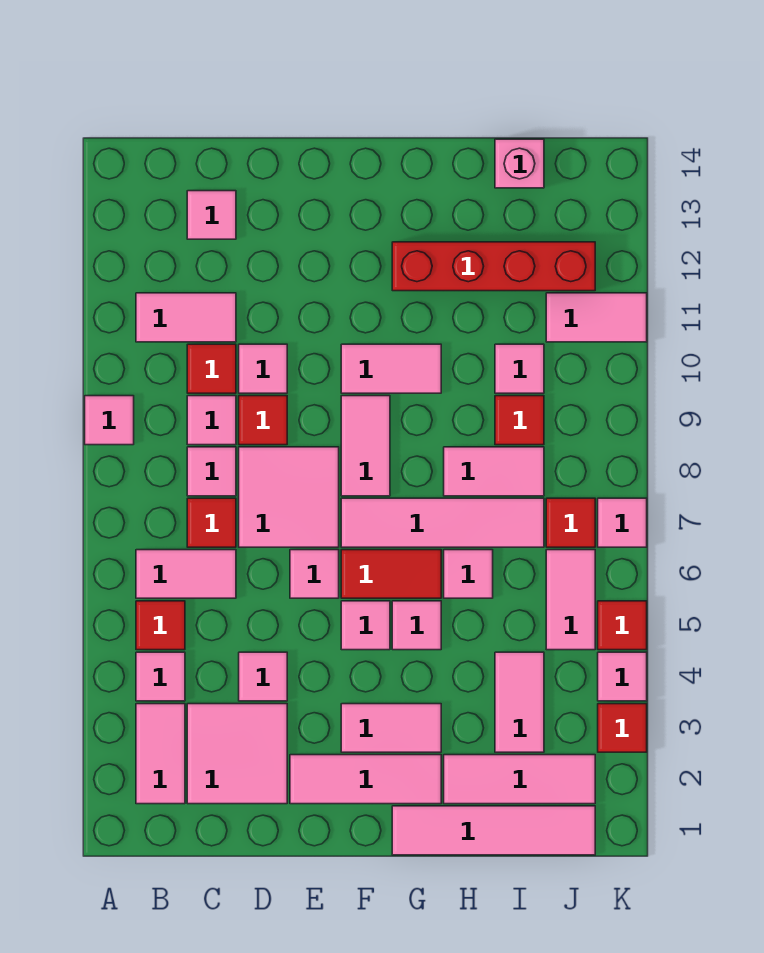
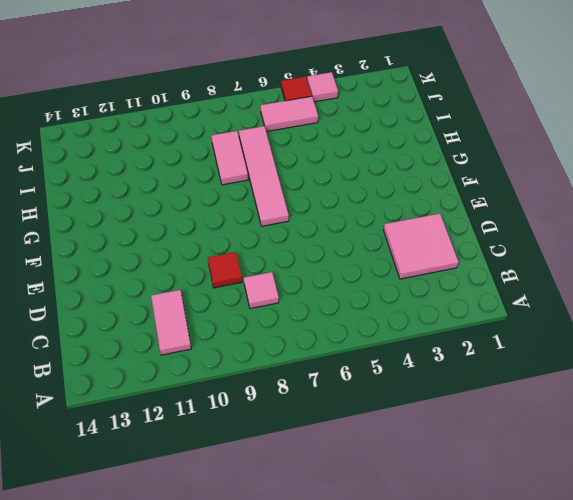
none -> pink tile A9 level 1
none -> pink tile B2:B3 level 1
none -> pink tile B4 level 1
none -> red tile B5 level 1

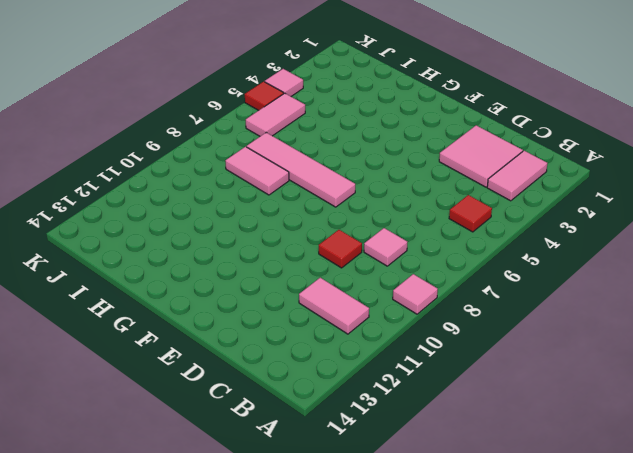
none -> pink tile B4 level 1
none -> pink tile B6:C6 level 1
none -> red tile C7 level 1
none -> pink tile C9 level 1

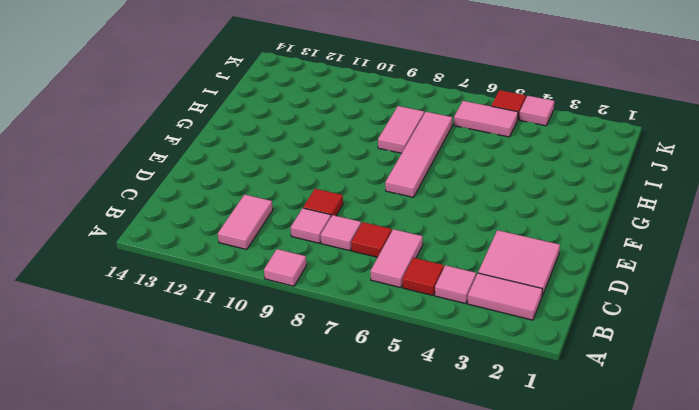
none -> red tile C10 level 1
none -> pink tile C13 level 1
none -> pink tile D4 level 1
none -> pink tile D7:E8 level 1

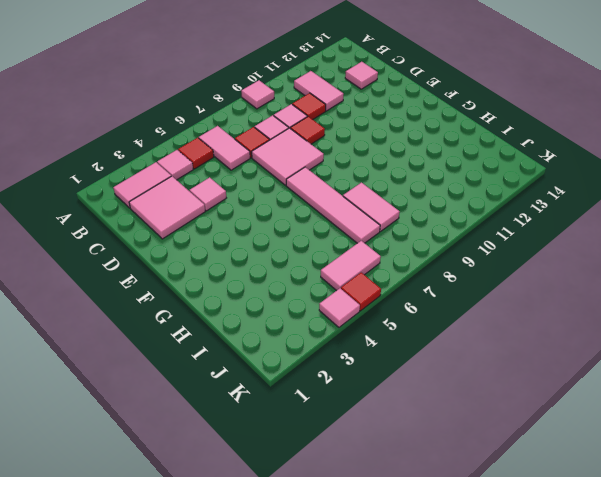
none -> pink tile D10 level 1
none -> pink tile E2:G2 level 1
none -> pink tile E6 level 1
none -> pink tile F3:G3 level 1

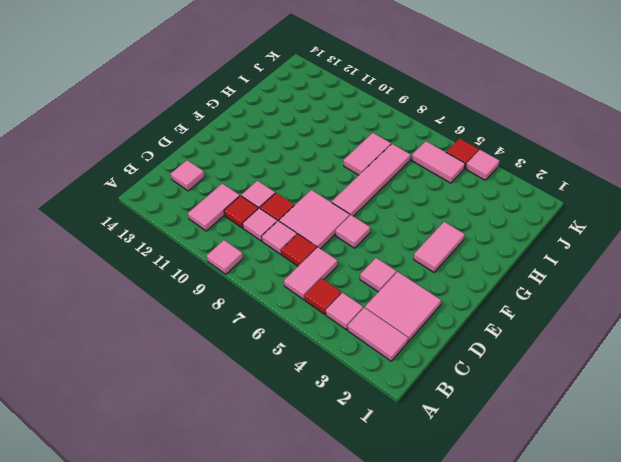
none -> pink tile E2:G2 level 1
none -> pink tile F5 level 1
none -> red tile F6:G6 level 1
none -> pink tile F8:F9 level 1

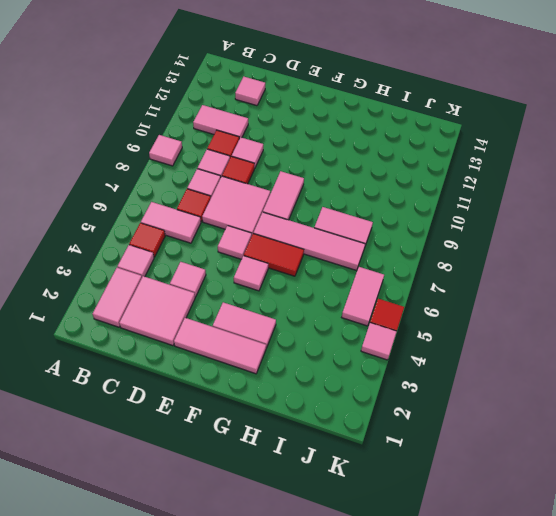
none -> pink tile F10:G10 level 1
none -> pink tile G1:J1 level 1
none -> pink tile G5 level 1
none -> red brick G12:J12 level 1

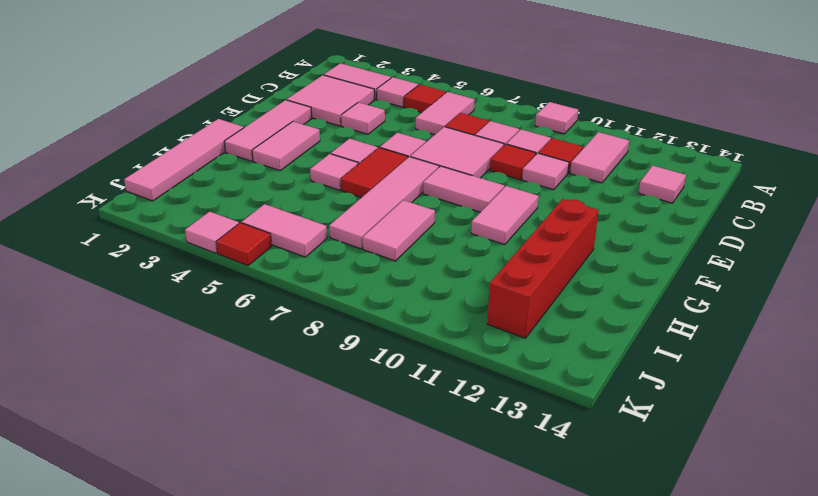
none -> pink tile H2:J2 level 1
none -> pink tile H6 level 1
none -> pink tile I3:I4 level 1
none -> red tile I9 level 1

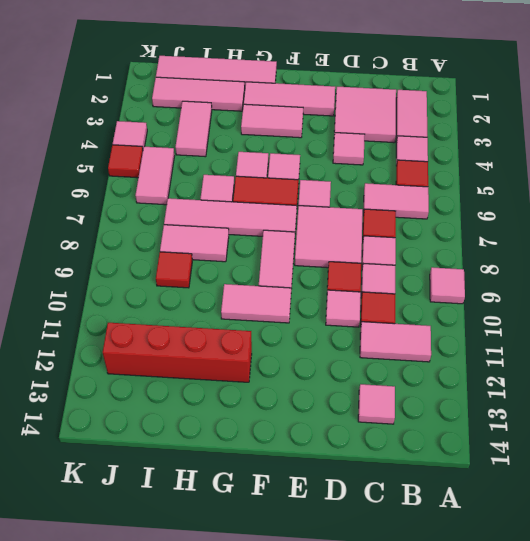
none -> pink tile I10 level 1
none -> pink brick I14 level 1
none -> red tile J7 level 1
none -> pink tile J11:K11 level 1

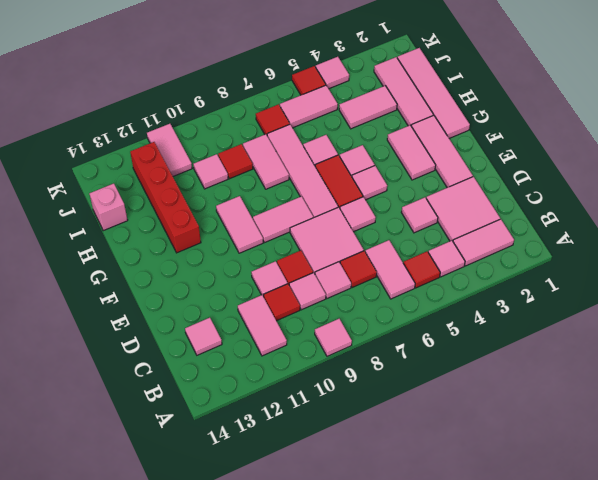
none -> red tile K3 level 1
none -> pink tile K7 level 1

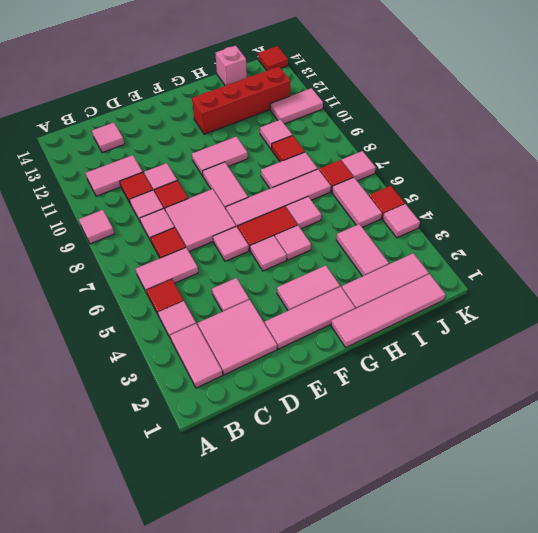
red tile K14 level 1 -> red tile K3 level 1

